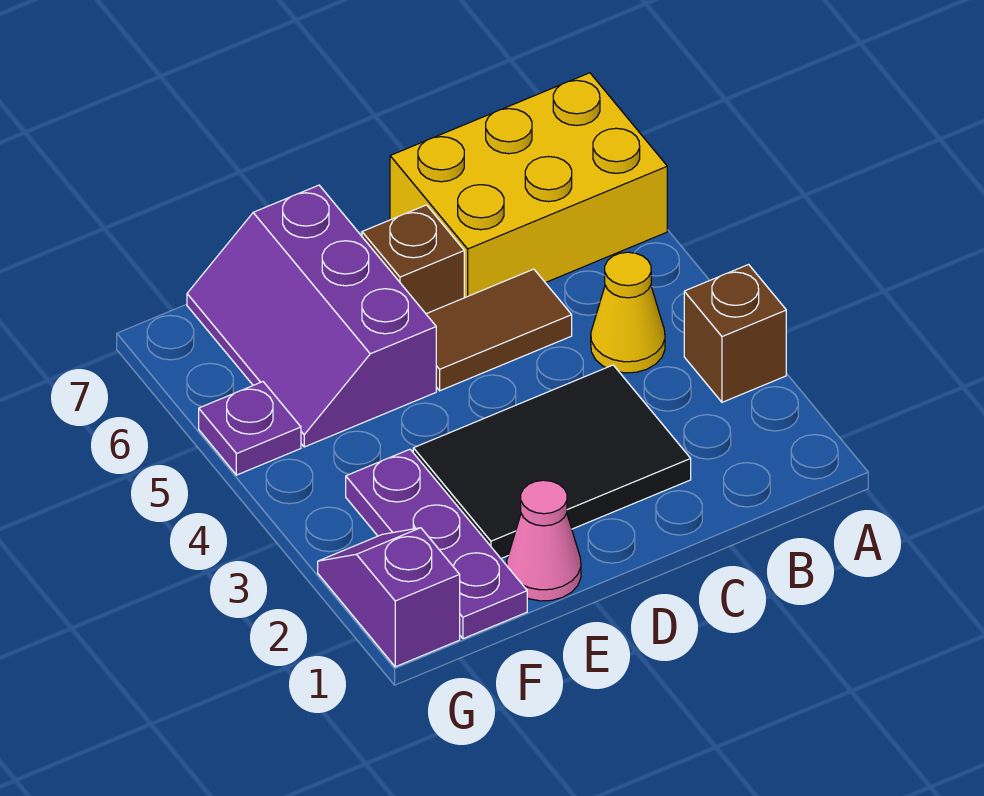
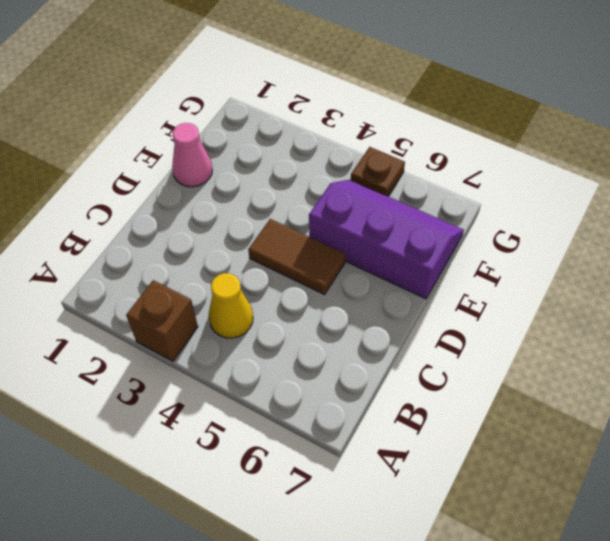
brown tile D4:D5 level 1 -> brown tile C5:D5 level 1
brown plate G5 level 1 -> purple plate G5 level 1
none -> yellow brick A6:C7 level 1
none -> black tile C2:E3 level 1

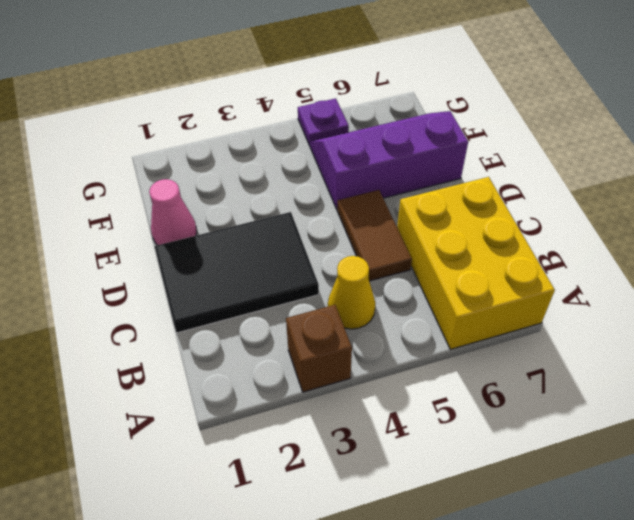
black tile C1:D3 level 1 -> black tile C2:E3 level 1
none -> brown brick D6 level 1
none -> purple plate F1:F3 level 1

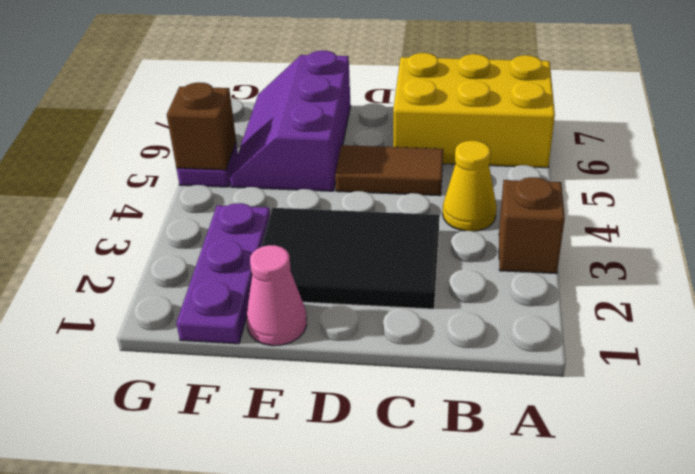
brown brick G5 level 2 -> brown brick D6 level 1
none -> purple slope G1:G2 level 1 top 1

